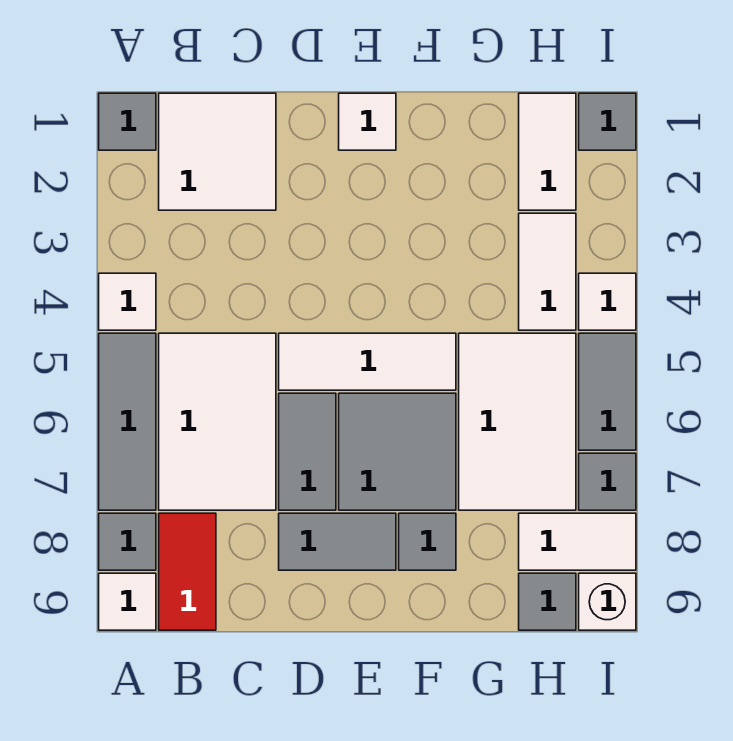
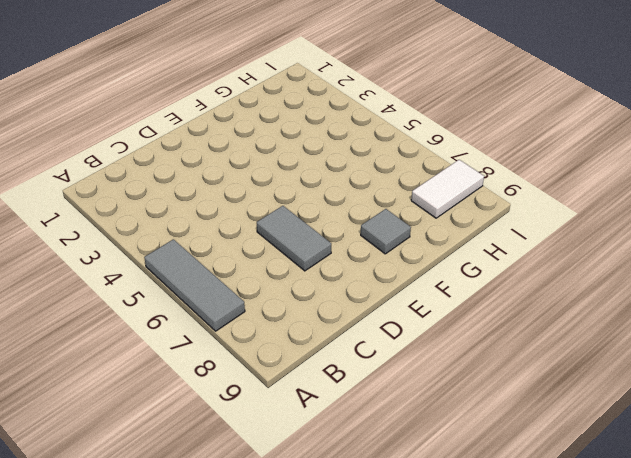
none -> grey tile A1 level 1
none -> white tile A4 level 1
none -> grey tile A8 level 1

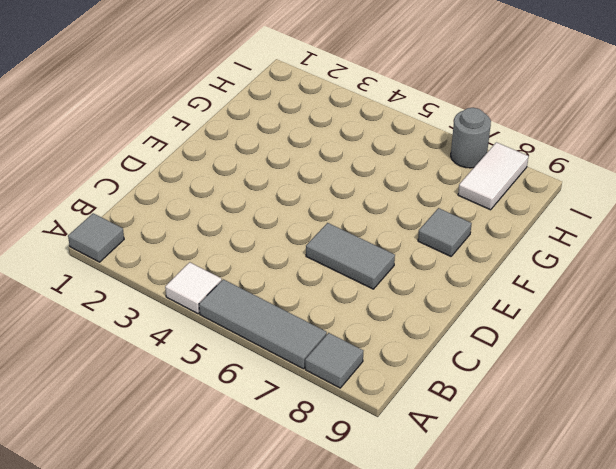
grey round brick I7 level 1 -> grey tile I7 level 1
none -> white tile A9 level 1
none -> white tile B1:C2 level 1
none -> white tile B5:C7 level 1

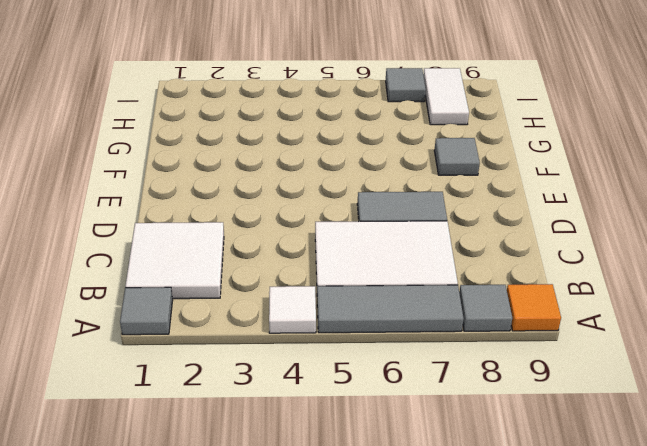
orange tile A9 level 1 -> white tile A9 level 1
none -> red tile B8:B9 level 1
none -> white tile D5:F5 level 1
none -> grey tile D8:E8 level 1

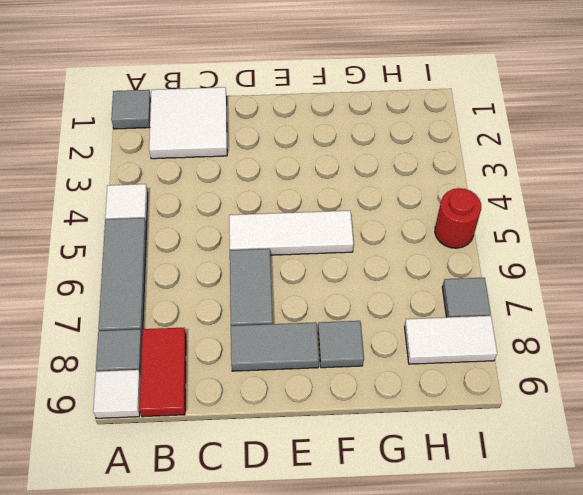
red round brick I5 level 1 -> grey tile I5:I6 level 1
none -> white tile B5:C7 level 1
none -> white tile E1 level 1
none -> grey tile E6:F7 level 1

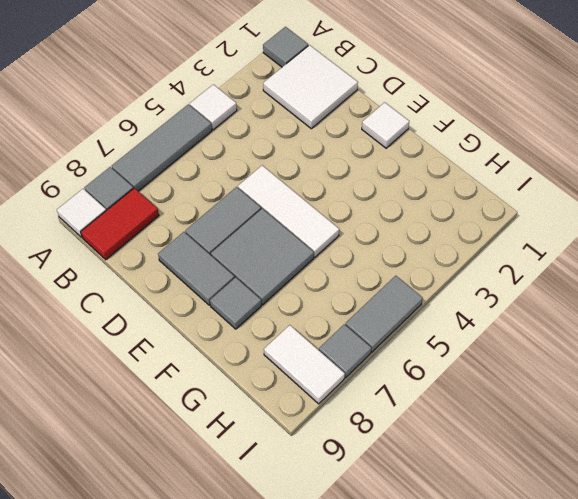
none -> white tile B5:C7 level 1
none -> white tile G5:H7 level 1
none -> white tile H1:H2 level 1

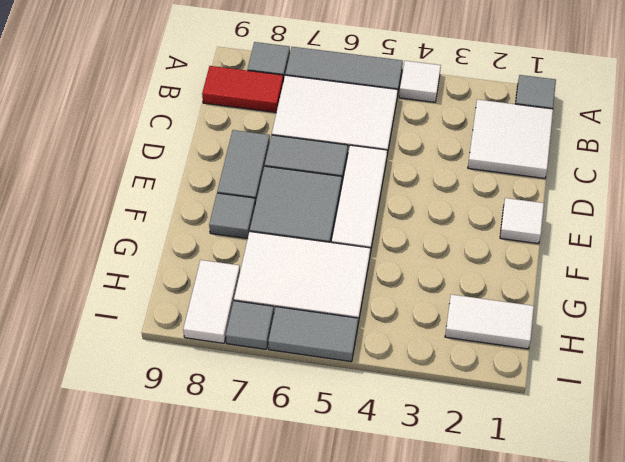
none -> white tile A9 level 1
none -> white tile H3:H4 level 1
none -> grey tile H9 level 1

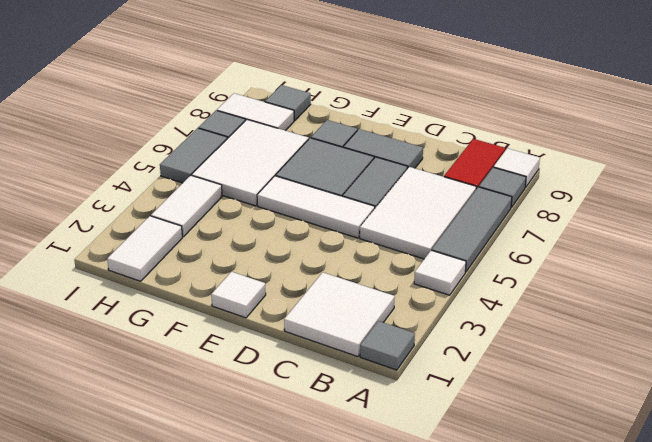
none -> grey tile I1 level 1
none -> white tile I4 level 1
none -> white brick I9 level 1

